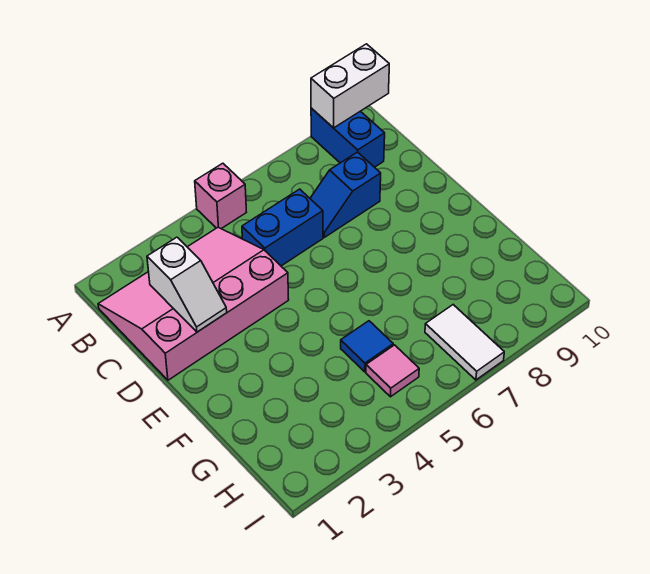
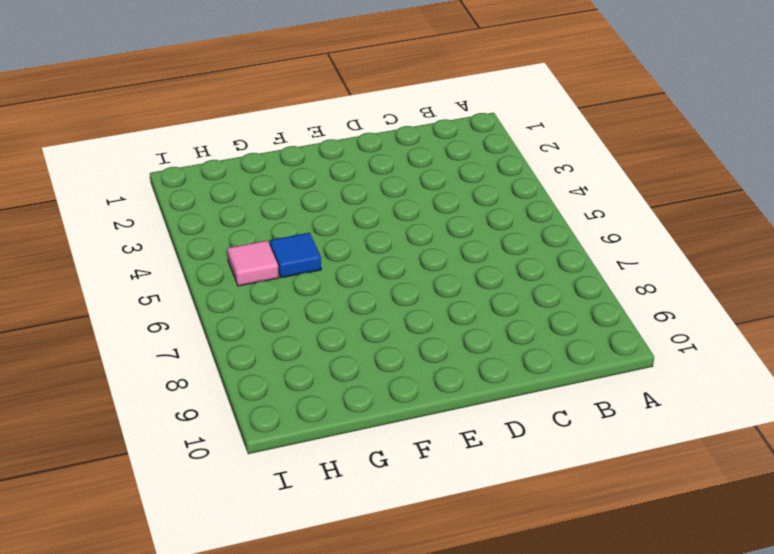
none -> pink brick A5 level 1
none -> blue brick A9:B9 level 1

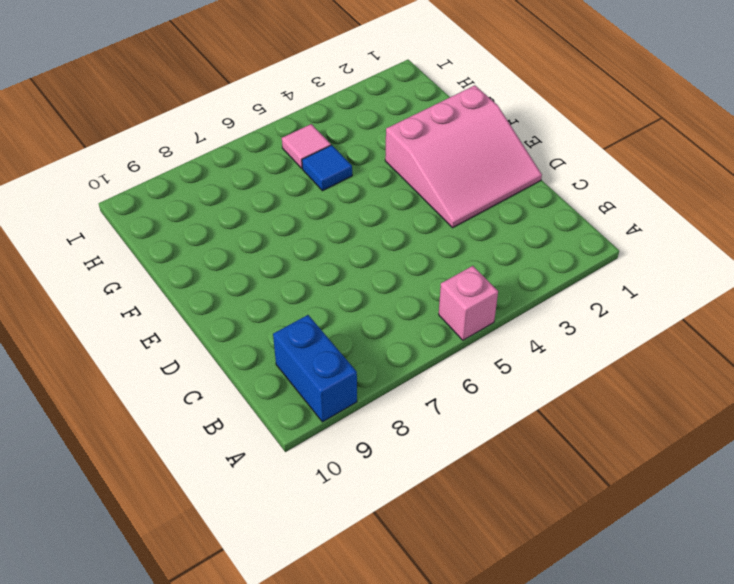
pink slope D1:F3 level 1 top F -> pink slope B1:D4 level 1 top D
none -> blue brick C5:C6 level 1
none -> blue slope C7:C8 level 1 top 8

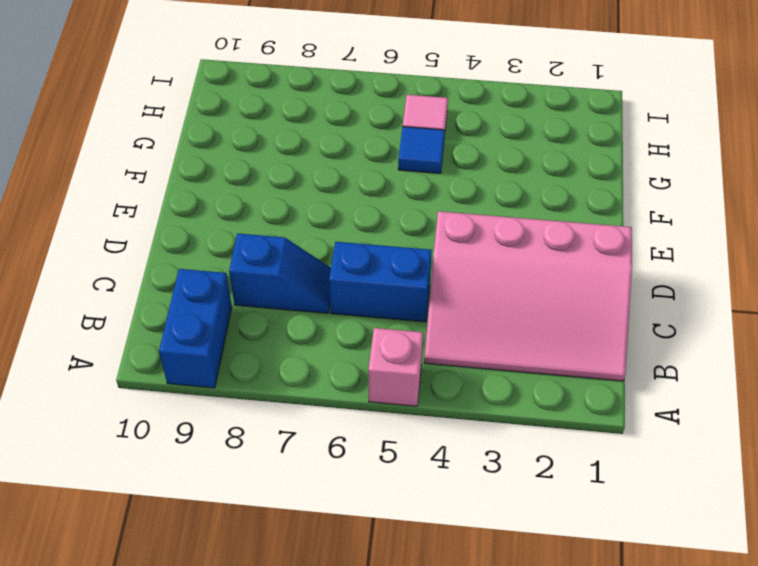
none -> white tile H7:I7 level 1
none -> white brick A9:A10 level 2

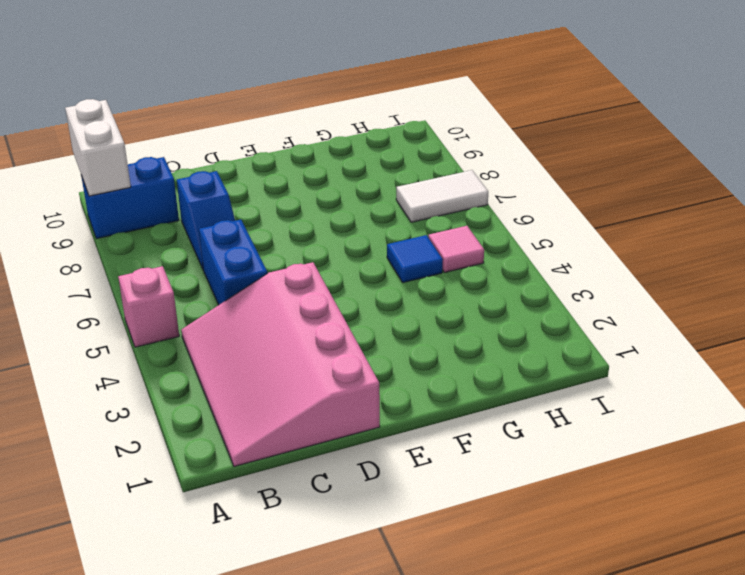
none -> white slope C2:D2 level 2 top C

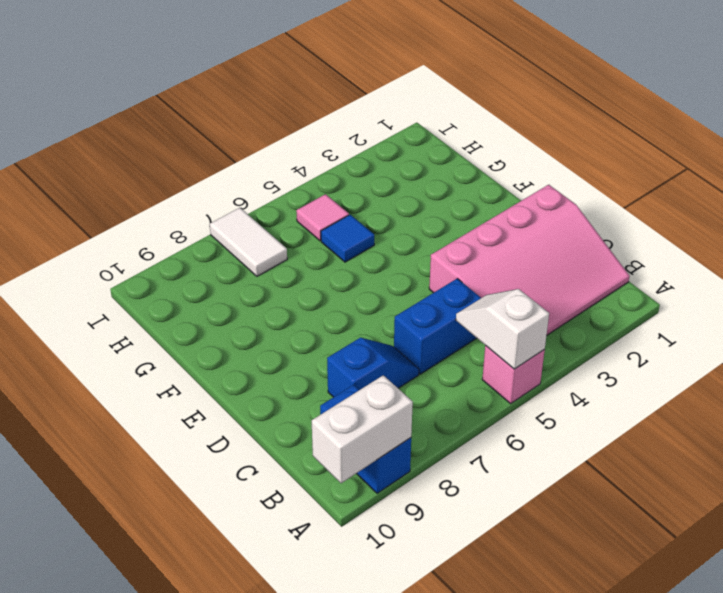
white slope A5:B5 level 2 top A -> white slope C2:D2 level 2 top C

